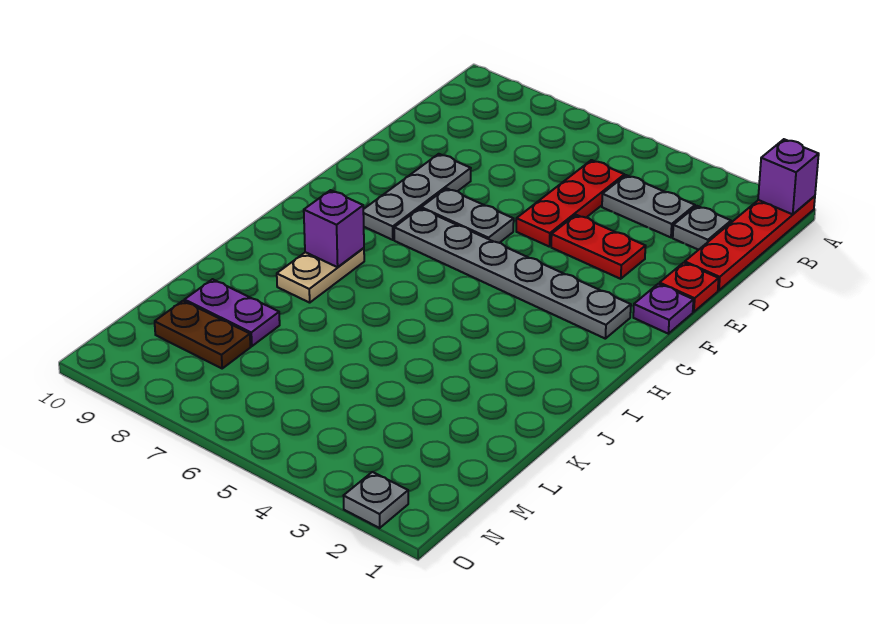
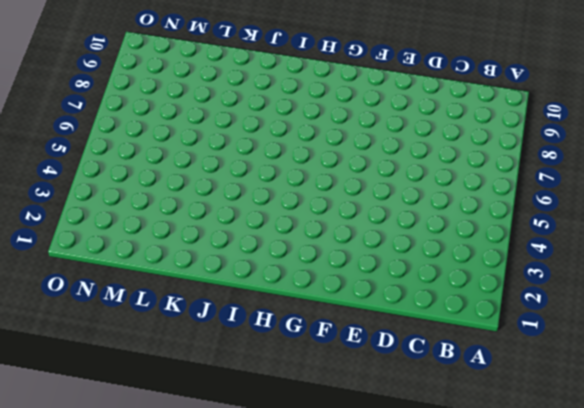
none -> red plate A1:D1 level 1
none -> grey plate C2 level 1
none -> grey plate C3:C4 level 1

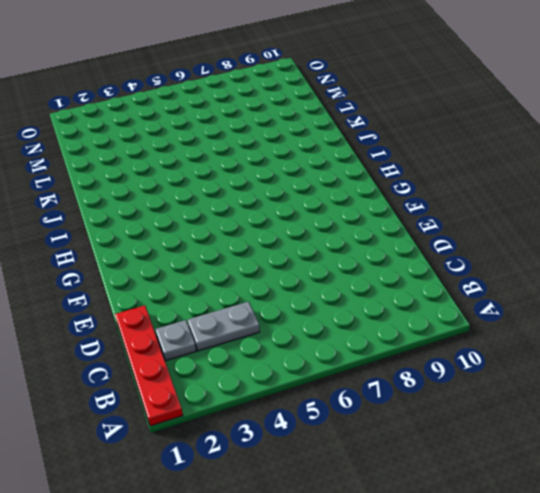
none -> red plate C5:E5 level 1
none -> red plate E1 level 1
none -> red plate E3:E4 level 1

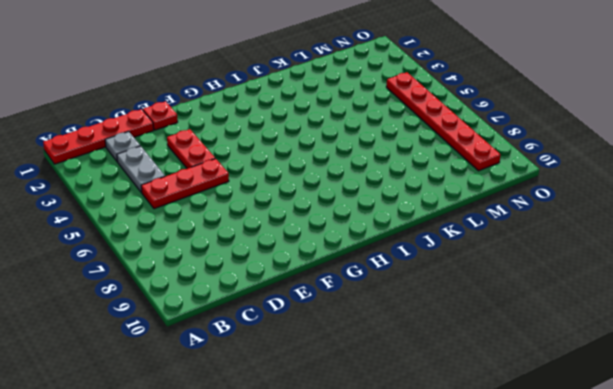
red plate N4:N9 level 1 -> none
none -> grey plate E8:G8 level 1
none -> purple plate F1 level 1
none -> grey plate F6:F7 level 1

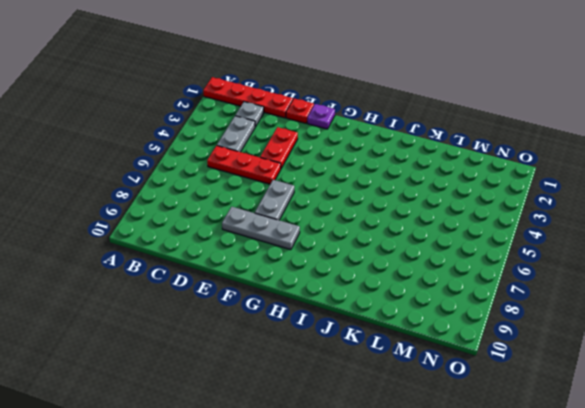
none -> grey plate G2:G7 level 1
none -> tan plate I8:J8 level 1
none -> purple plate L8:L9 level 1

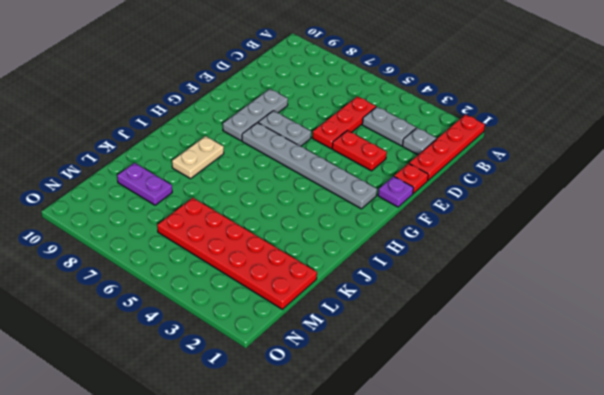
red plate L1:M6 level 1 -> none
none -> brown plate M8:M9 level 1
none -> grey plate O2 level 1
none -> purple brick A1 level 2

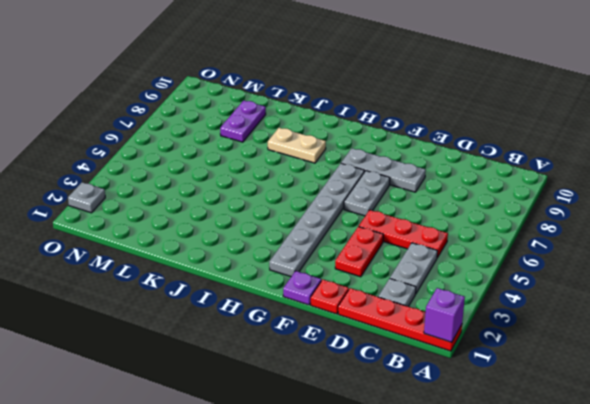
none -> brown plate M8:M9 level 1
none -> purple brick I8 level 2

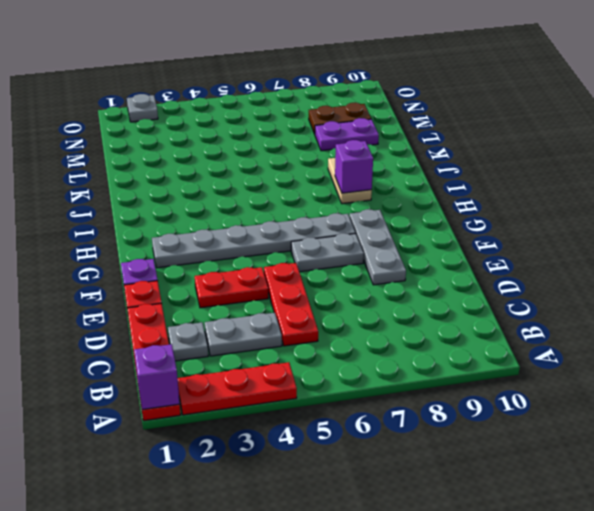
red plate A2:A4 level 1 -> none

